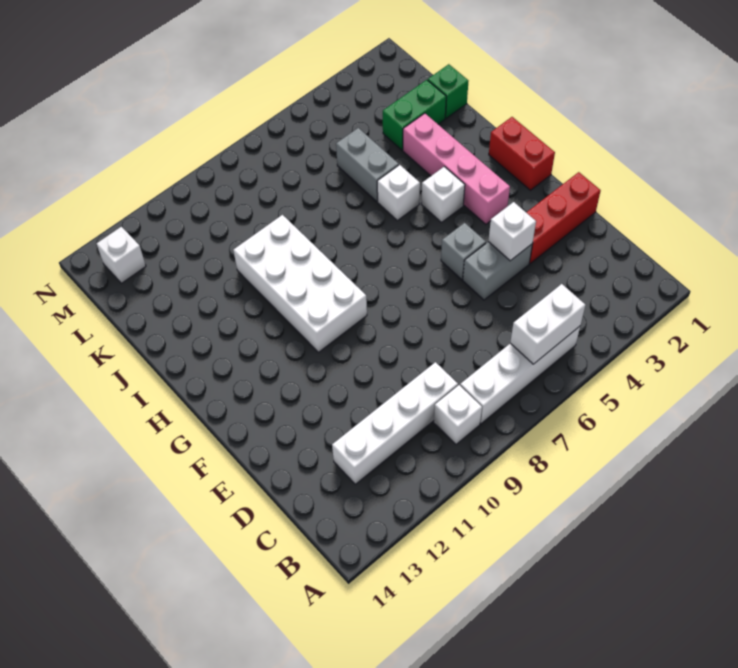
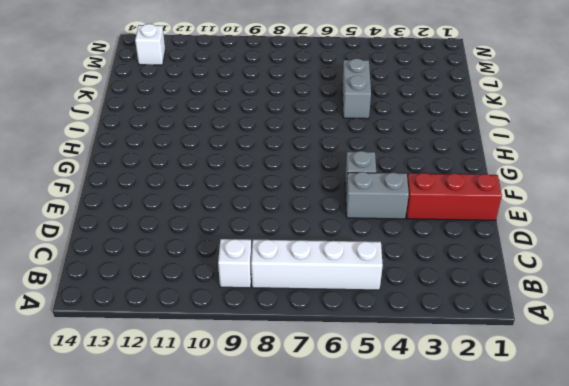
none -> white brick C9:C12 level 1
none -> red brick G1:H1 level 1
none -> pink brick G3:J3 level 1

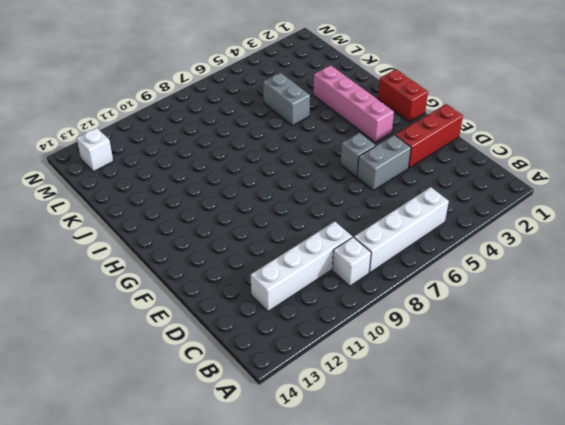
none -> white brick G9:J10 level 1
none -> white brick H4 level 1
none -> white brick I5 level 1

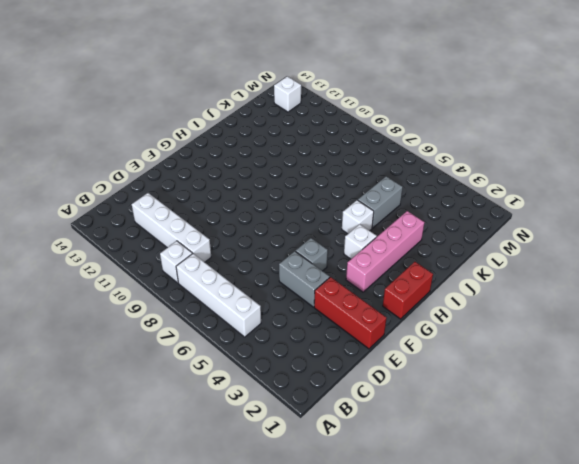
none -> white brick G9:J10 level 1
none -> green brick K1 level 1
none -> green brick K2:K3 level 1

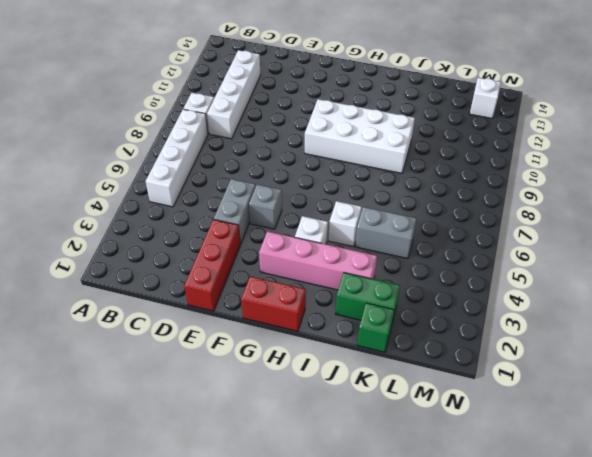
green brick J2:K2 level 1 -> green brick K2:K3 level 1
none -> white brick B5:B6 level 2
none -> white brick E4 level 2

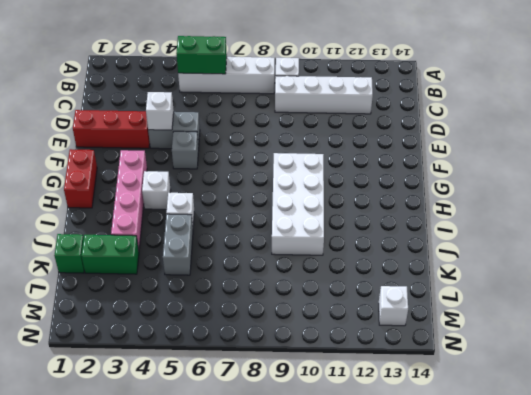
green brick B5:B6 level 2 -> white brick B5:B6 level 2

